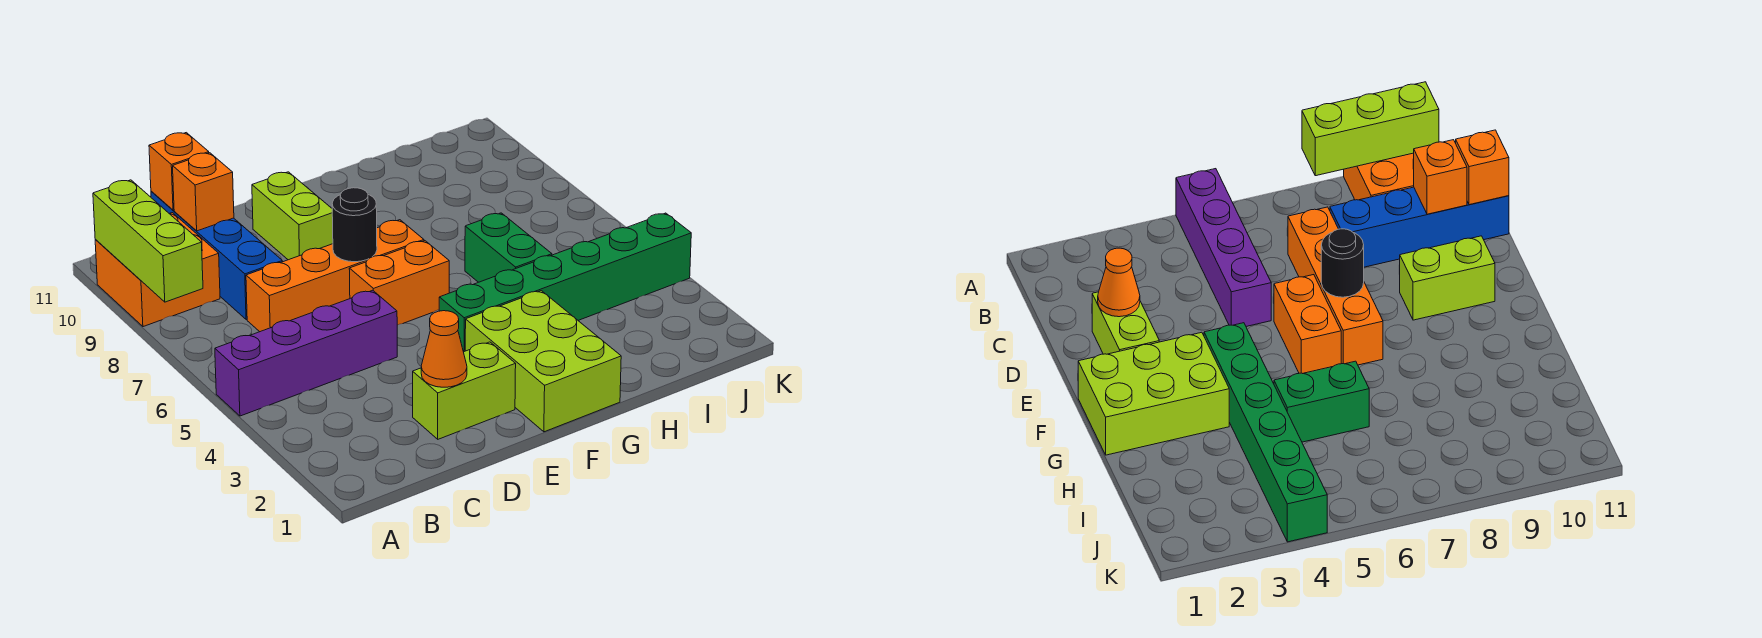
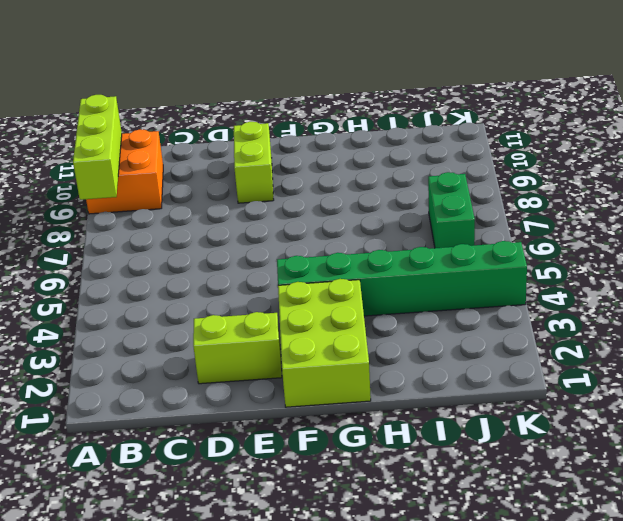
green brick J6:J7 level 1 -> green brick H5:H6 level 1
none -> purple brick A5:D5 level 1
none -> orange brick C7:F7 level 1
none -> blue brick C8:C11 level 1

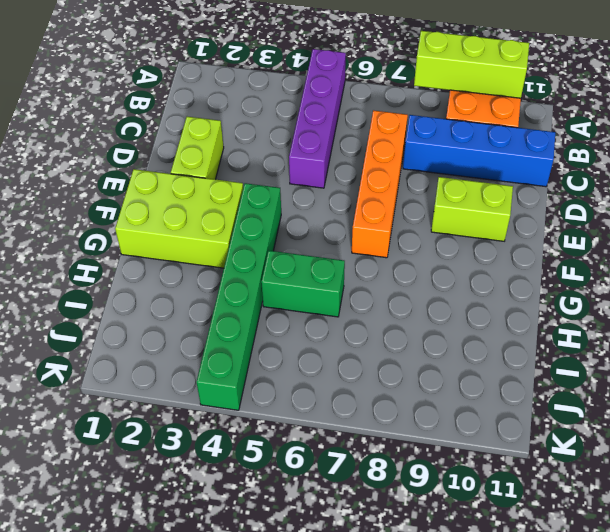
none -> orange brick E6:F6 level 1
none -> orange brick C10 level 2
none -> orange brick C11 level 2

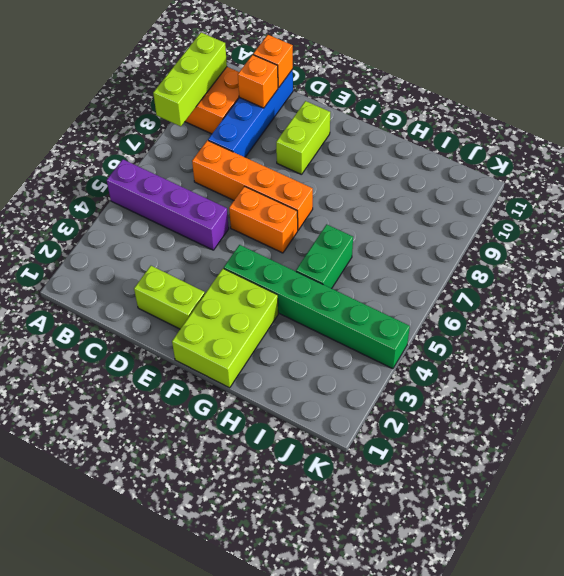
none -> orange cone D2 level 2
none -> black round brick E7 level 2

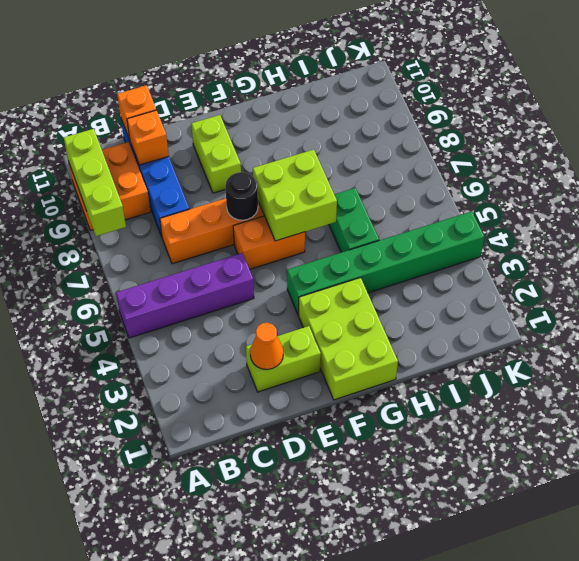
lime brick F6:G7 level 2 -> none

